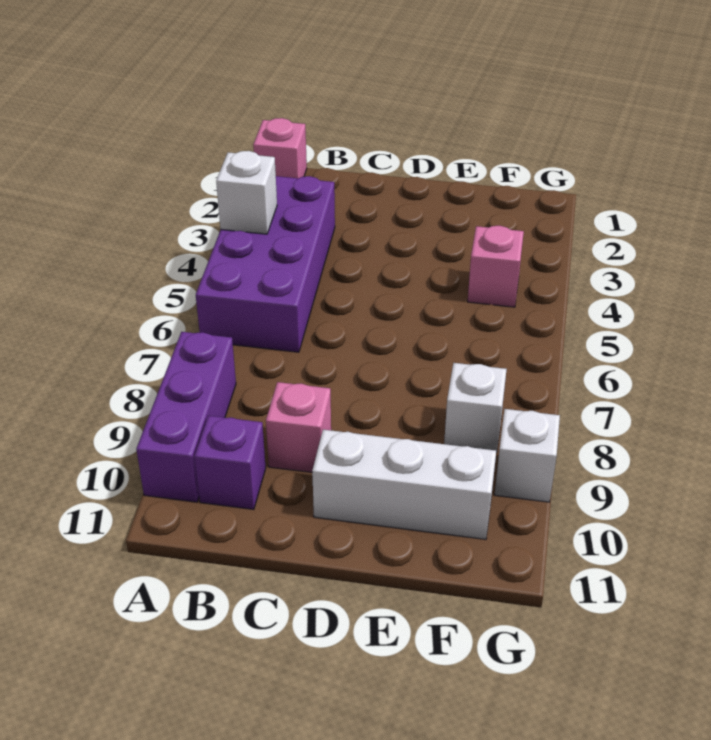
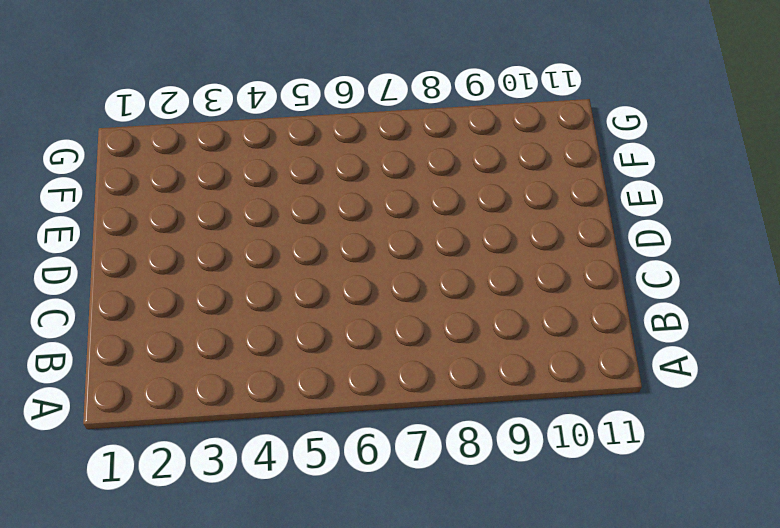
none -> pink brick A1 level 1
none -> purple brick A3:B6 level 1

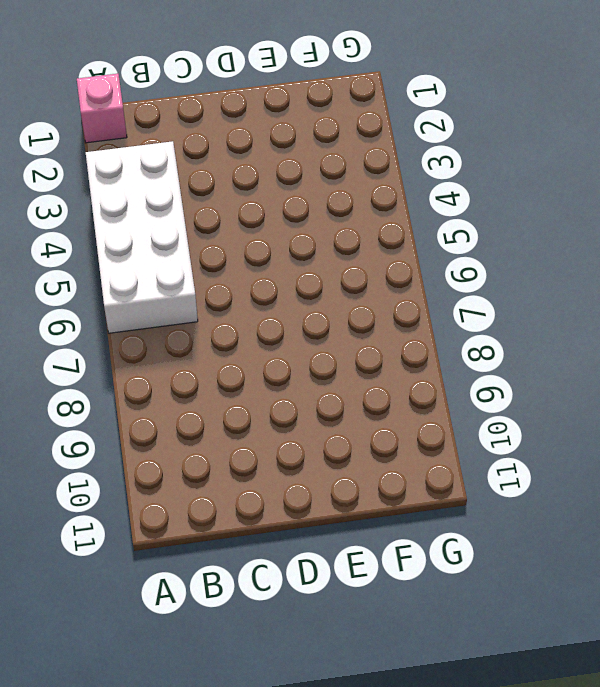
white brick A3:B6 level 1 -> purple brick A3:B6 level 1
none -> purple brick A8:A10 level 1
none -> purple brick B10 level 1

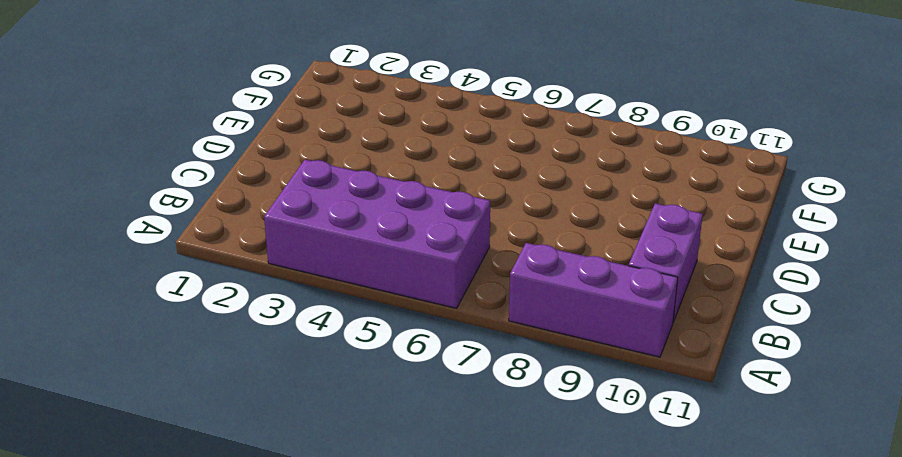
purple brick B10:C10 level 1 -> purple brick B10 level 1
none -> pink brick A1 level 1
none -> pink brick C9 level 1

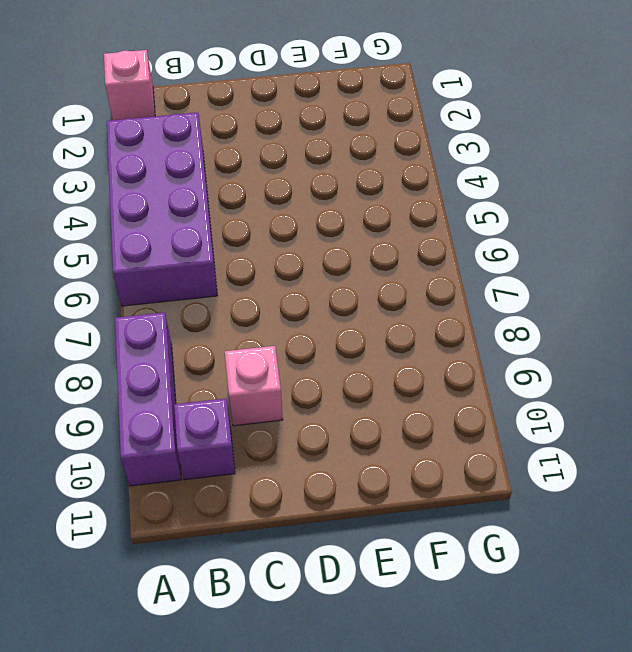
none -> white brick D10:F10 level 1
none -> pink brick F4 level 1

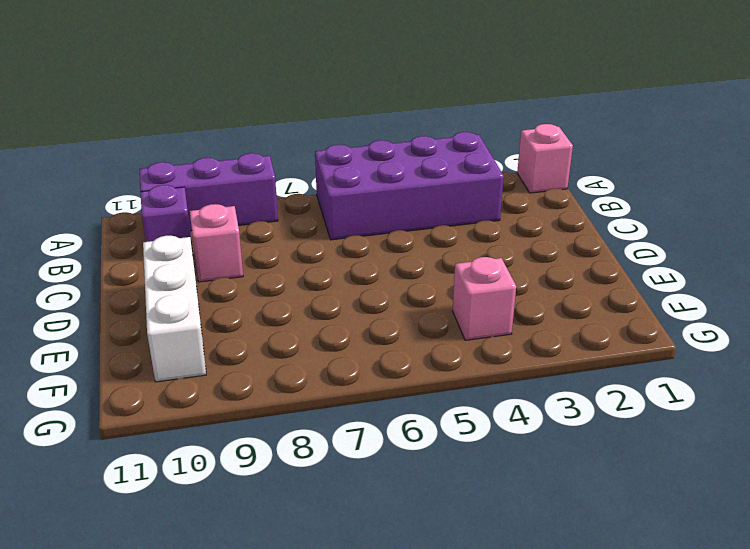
none -> white brick F8 level 1
none -> white brick G9 level 1

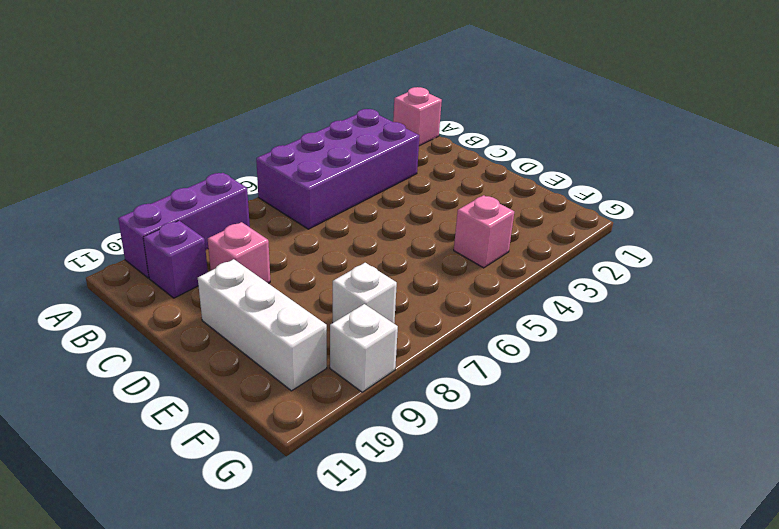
none -> white brick A4 level 2

